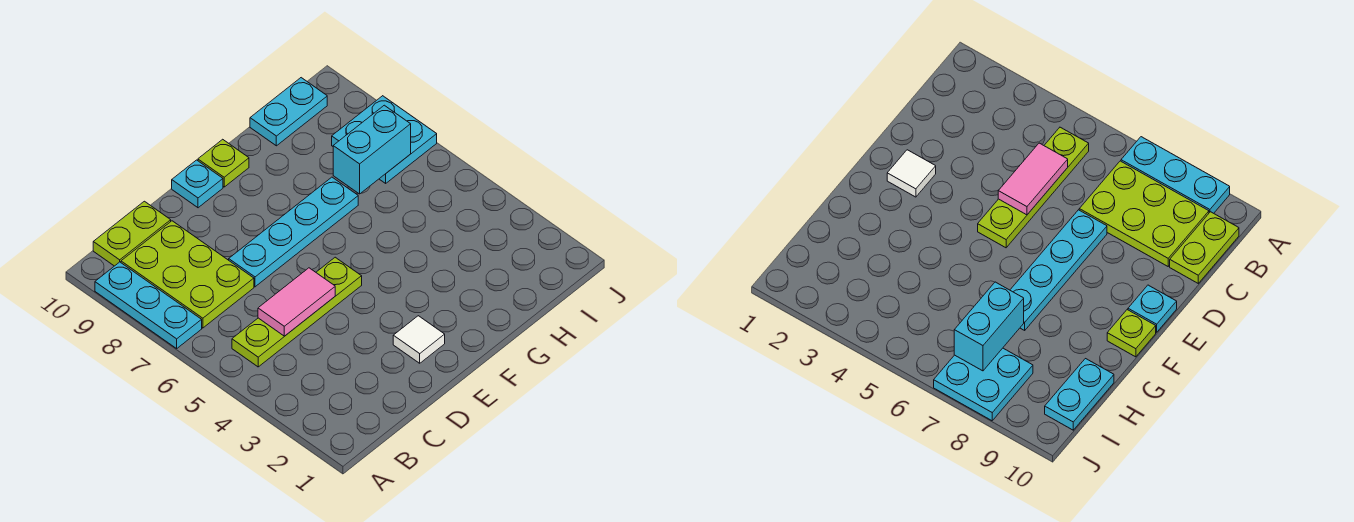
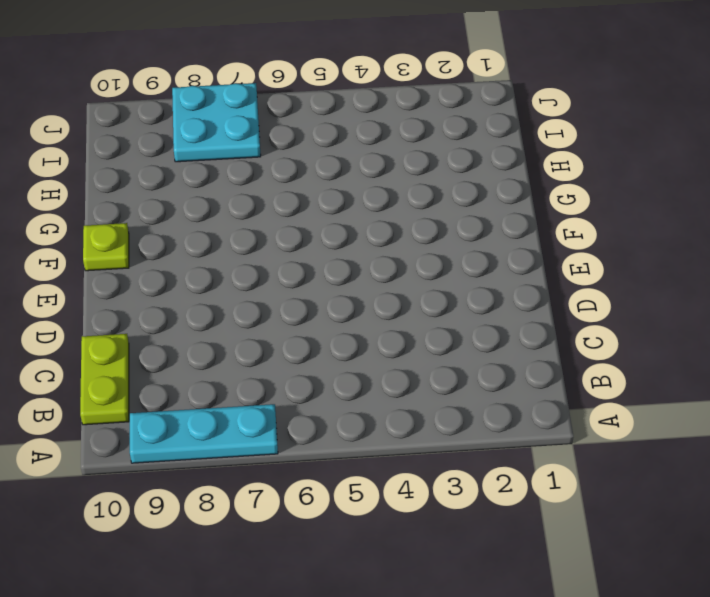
none -> lime plate B5:E5 level 1
none -> lime plate B7:C9 level 1
none -> cyan plate D7:G7 level 1

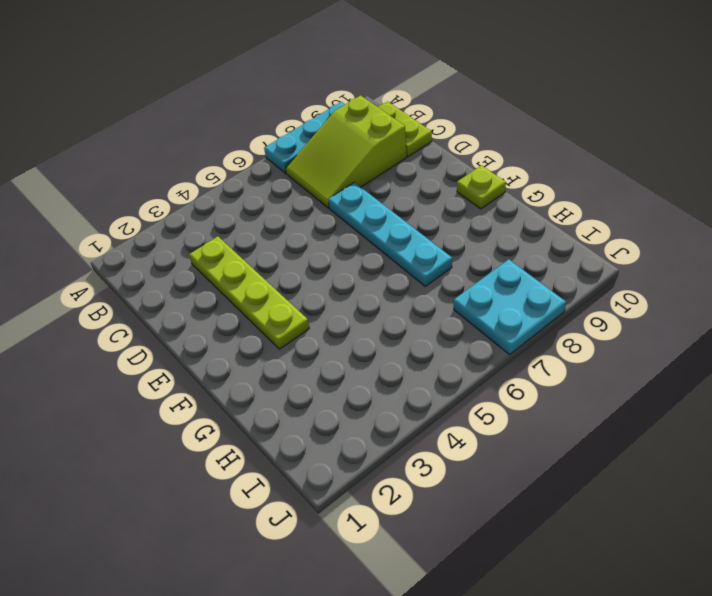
lime slope B7:C9 level 1 top 9 -> lime plate B7:C9 level 1
lime plate C3:F3 level 1 -> lime plate B5:E5 level 1
none -> white tile E2 level 1
none -> cyan plate E10 level 1
none -> cyan plate H10:I10 level 1

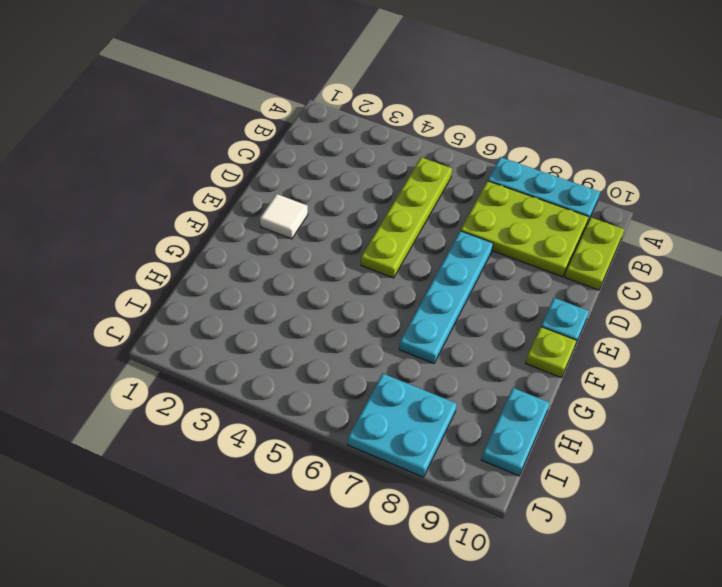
none -> pink tile C5:D5 level 2
none -> cyan brick H7:I7 level 2

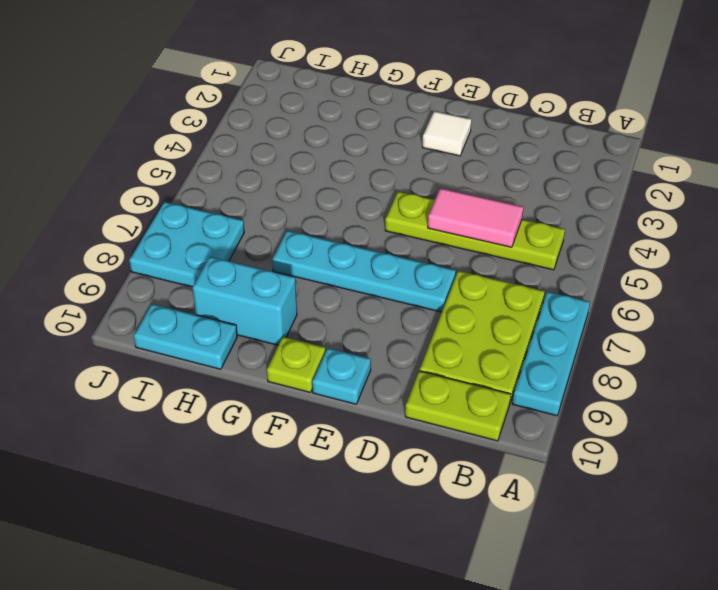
cyan brick G9:H9 level 1 -> cyan brick H7:I7 level 2

